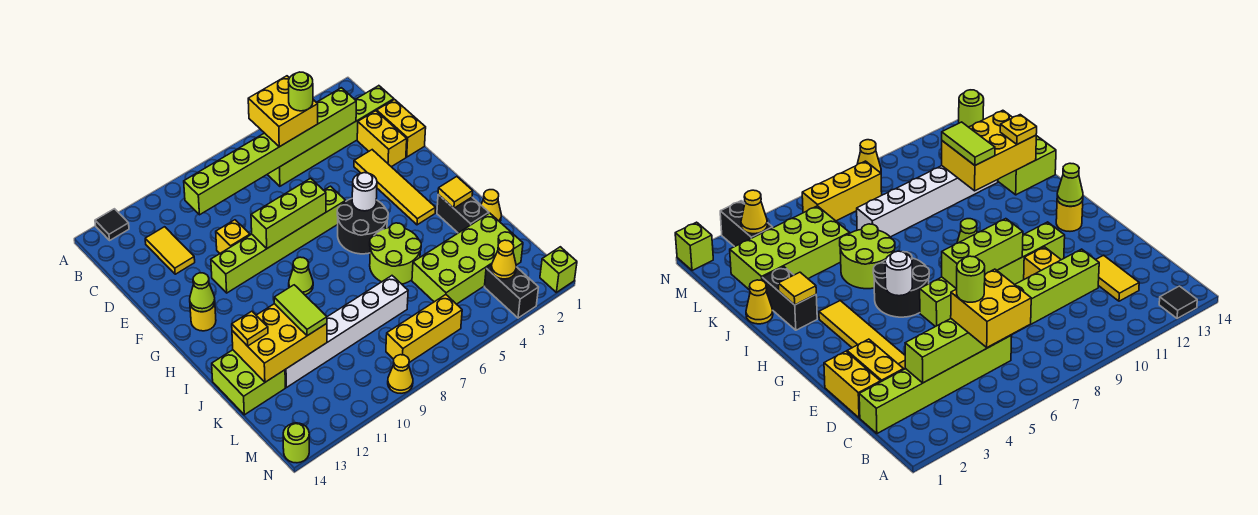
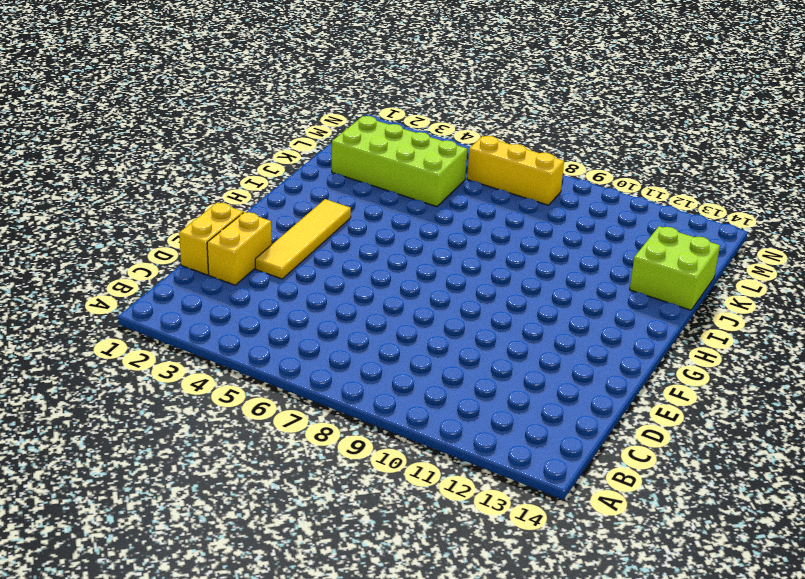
none -> black tile A13 level 1
none -> lime brick C1:C6 level 1
none -> yellow tile C12:D12 level 1
none -> yellow brick E10 level 1

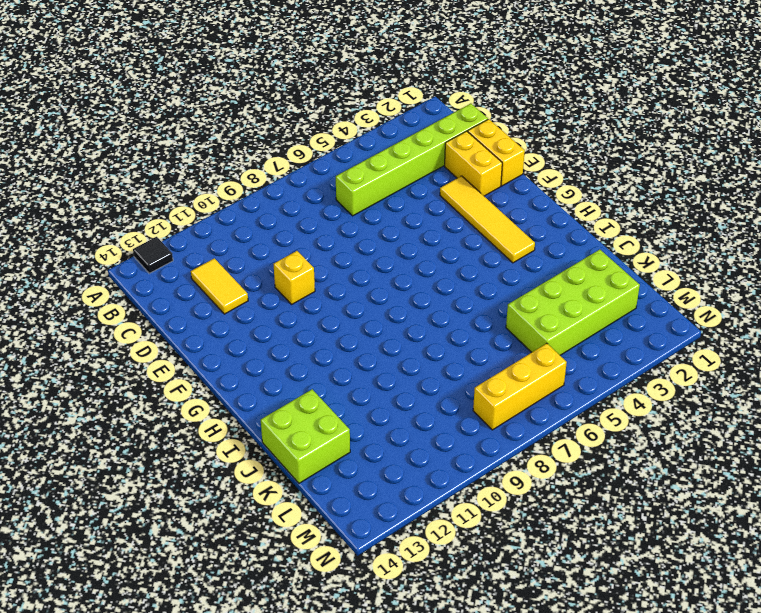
none -> lime brick F6:F11 level 1
none -> black round brick G5:H6 level 1
none -> yellow round brick G13 level 1
none -> lime cone H9 level 1

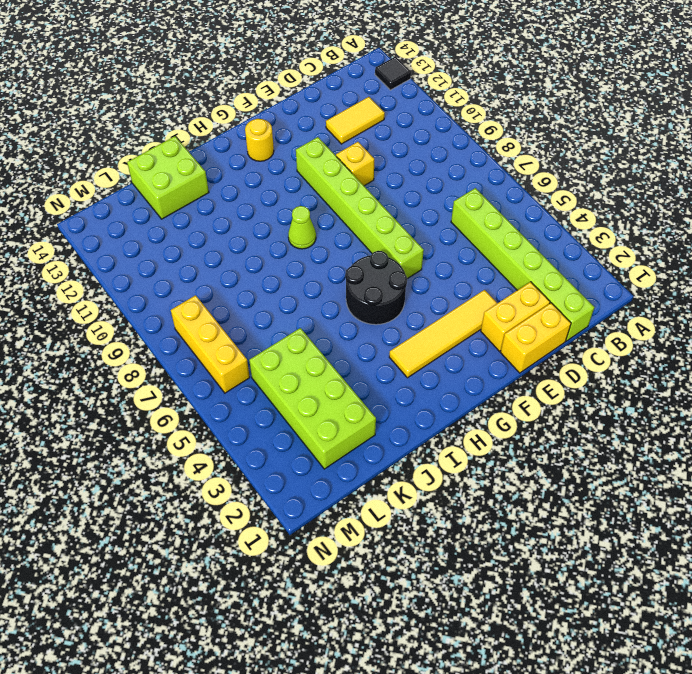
none -> black brick I2:J2 level 1
none -> lime round brick I5:J6 level 1
none -> yellow cone J1 level 1
none -> white brick K7:K12 level 1

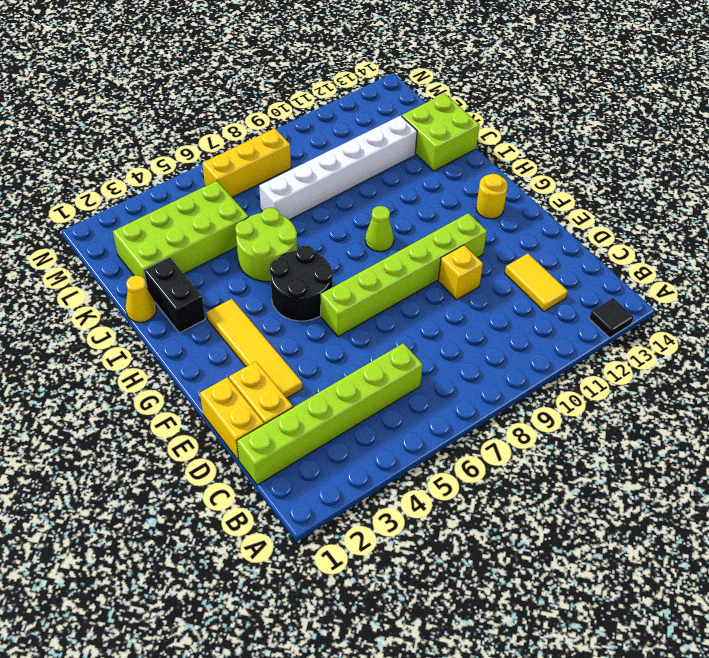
none -> black brick M3:N3 level 1
none -> lime brick N1 level 1
none -> yellow cone N9 level 1
none -> lime round brick N14 level 1

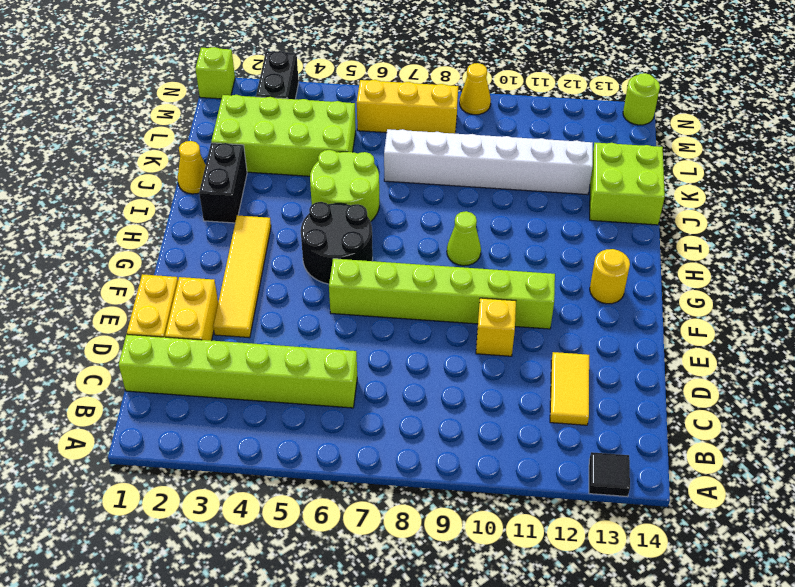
none -> lime brick C3:C10 level 2
none -> lime brick F7:F9 level 2
none -> white round brick G5 level 2
none -> lime cone G13 level 2

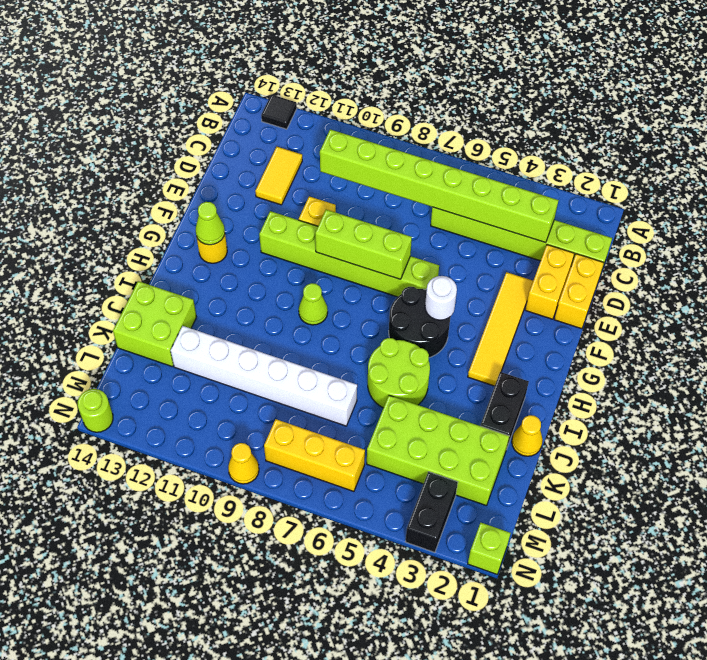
none -> yellow tile I2 level 2
none -> yellow brick J11:K13 level 2
none -> yellow cone M3 level 2
none -> yellow brick B5:C6 level 3

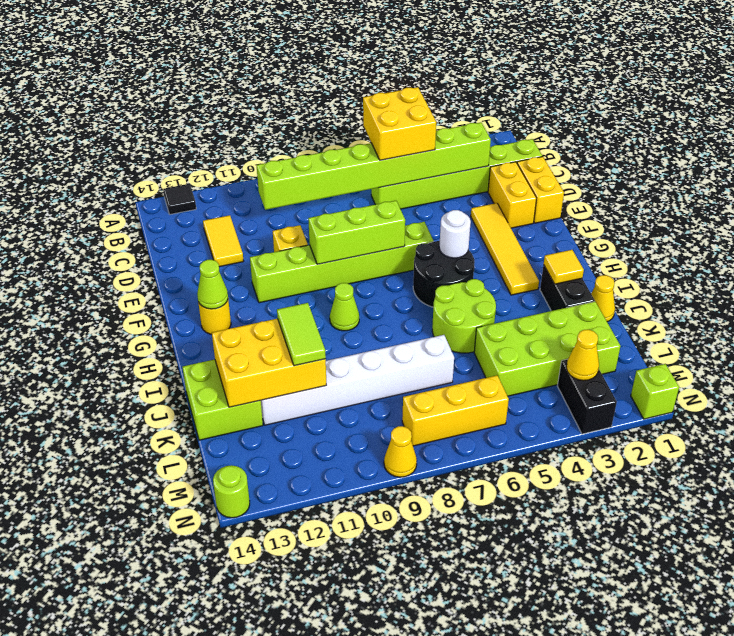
none -> yellow plate J13 level 3
none -> lime round brick C5 level 4

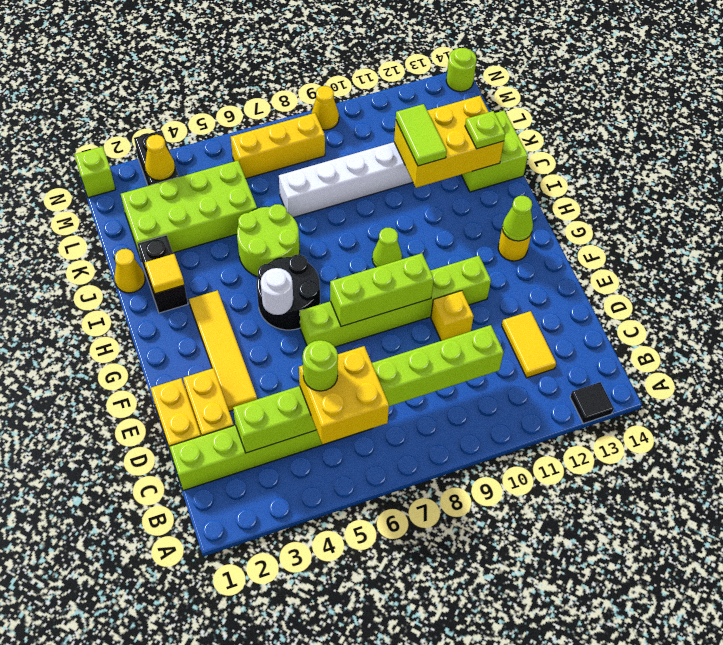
lime plate J13 level 3 -> yellow plate J13 level 3

